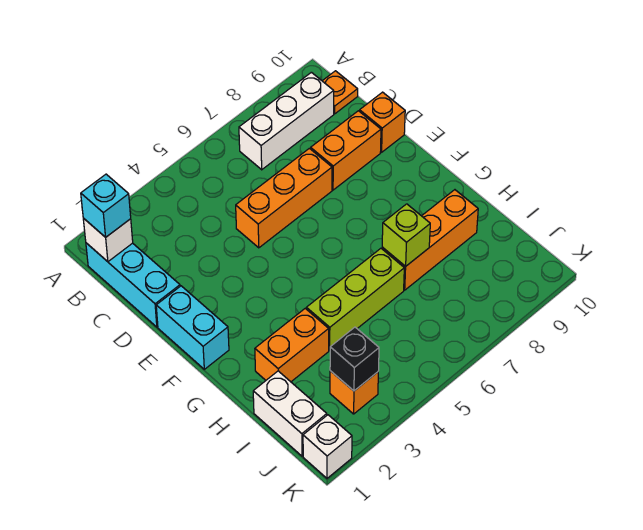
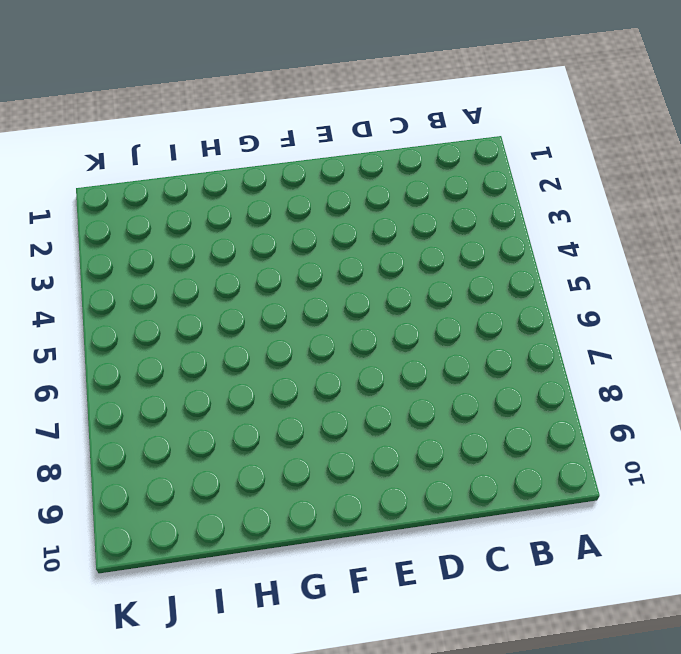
none -> cyan brick B1:D1 level 1
none -> white brick B7:B9 level 1
none -> orange plate B10 level 1

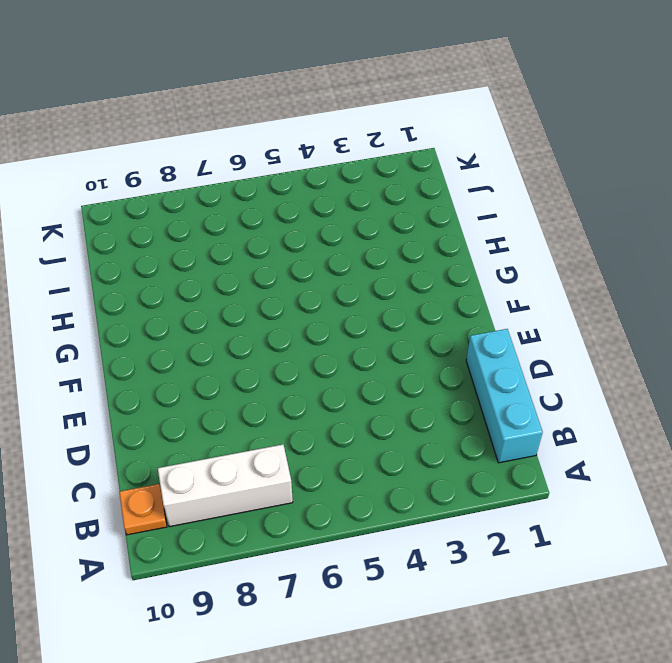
none -> orange brick D5:D7 level 1
none -> orange brick D8:D9 level 1
none -> orange brick D10 level 1

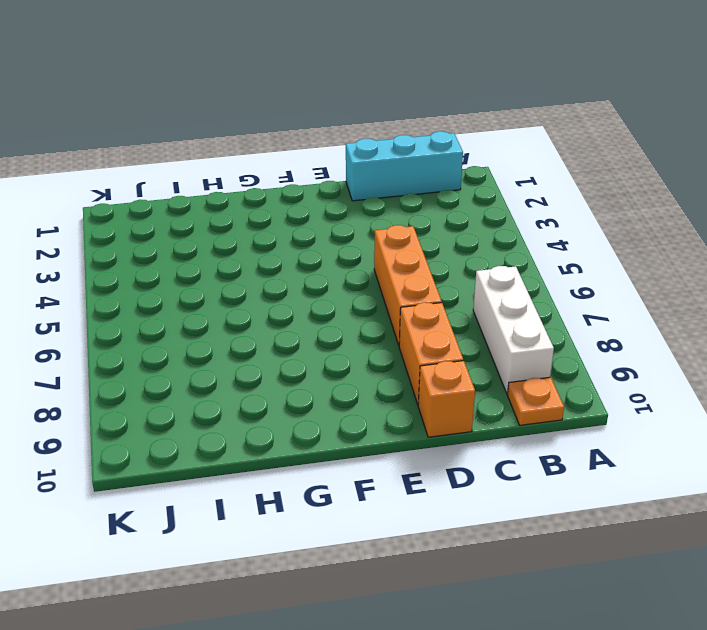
none -> cyan brick E1:F1 level 1
none -> orange brick H2:H3 level 1
none -> lime brick H4:H6 level 1

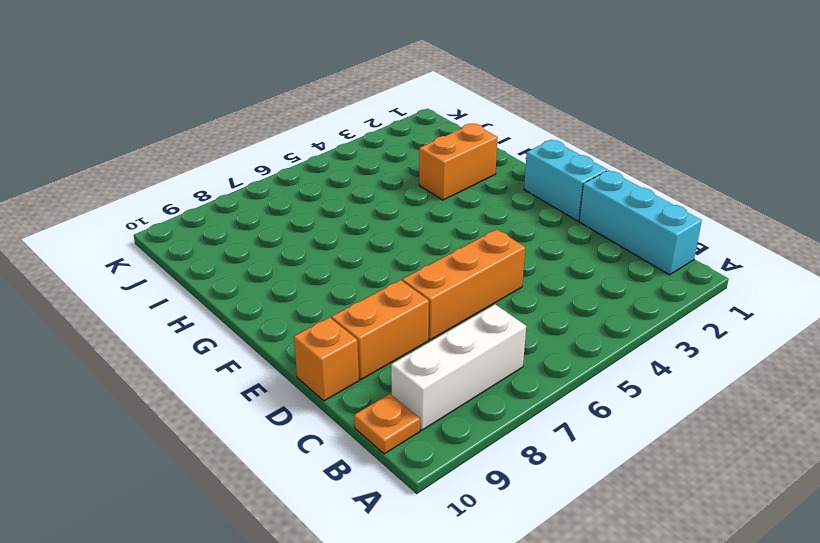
none -> lime brick H4:H6 level 1
none -> orange brick H7:H9 level 1
none -> white brick I1:J1 level 1

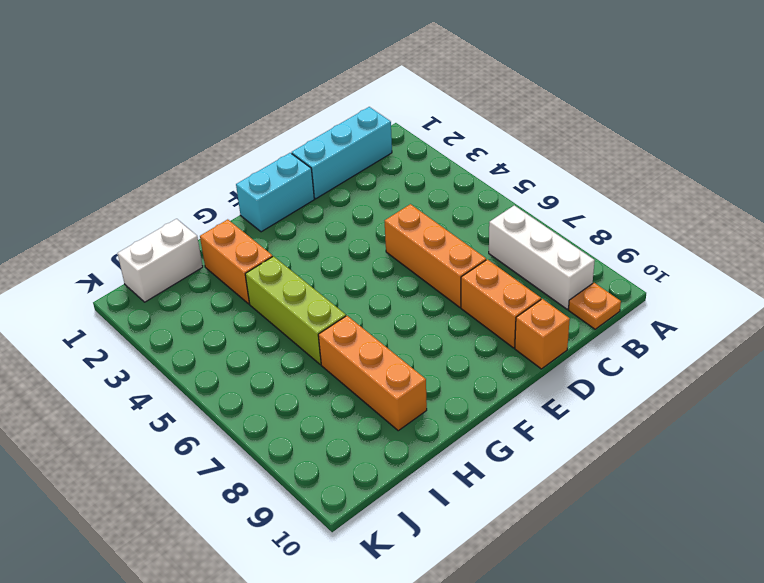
none -> orange brick J3 level 1
none -> white brick K1 level 1
none -> white brick B1 level 2

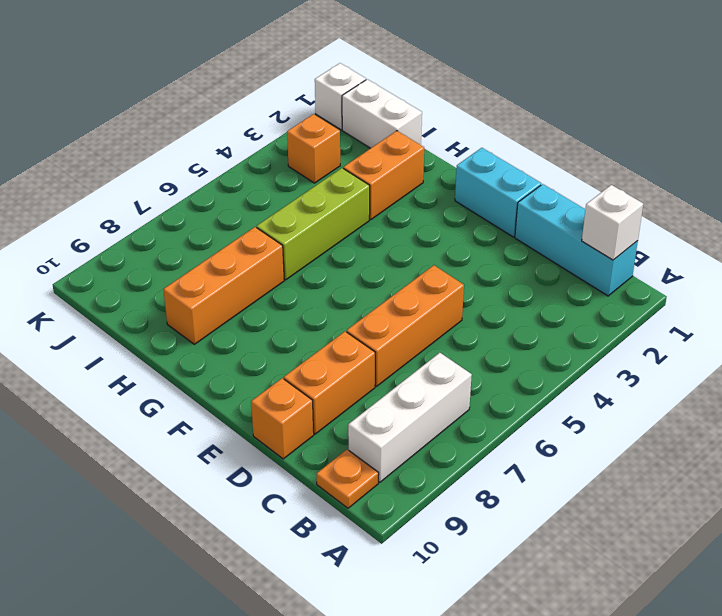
none -> lime brick H7 level 2
none -> black brick J3 level 2
none -> cyan brick B1 level 3

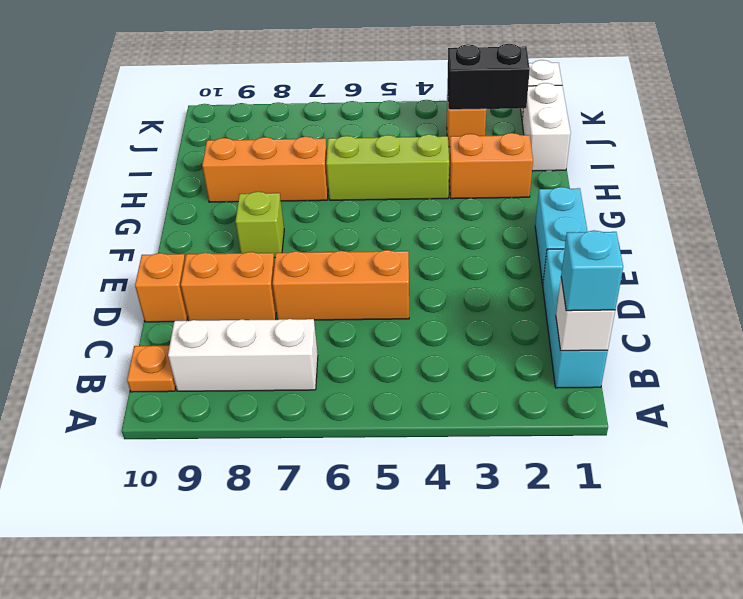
lime brick F8 level 1 -> lime brick H7 level 2
black brick J2:J3 level 2 -> black brick J3 level 2

